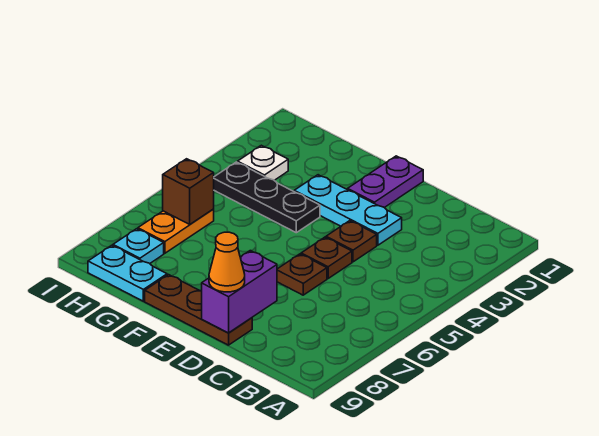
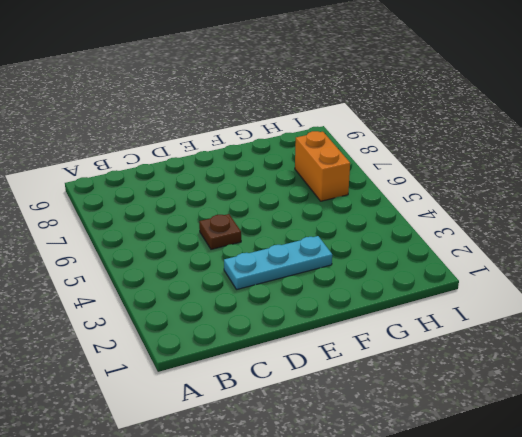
orange brick H6:H7 level 1 -> orange plate H6:H7 level 1
none -> brown plate D4 level 1
none -> brown plate D6 level 1
none -> brown plate D9:F9 level 1

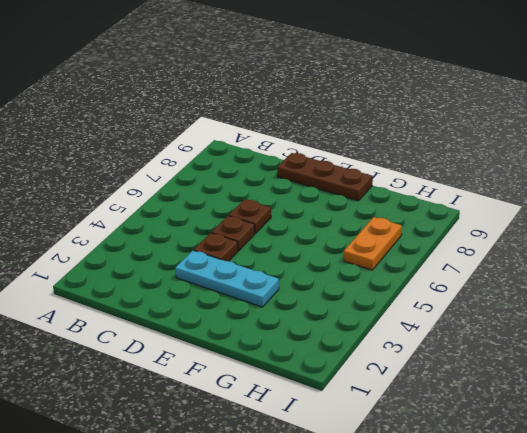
none -> purple plate E1:E2 level 1
none -> black plate F4:H4 level 1
none -> cyan plate G9:H9 level 1

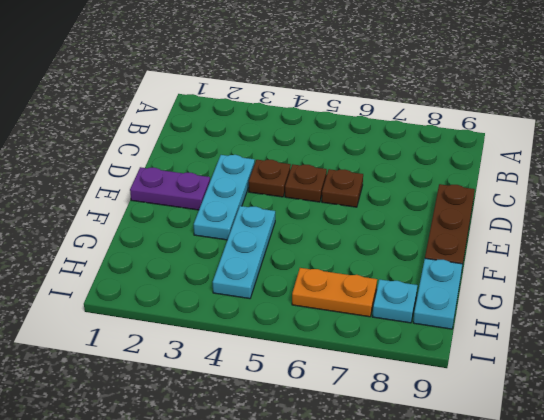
cyan plate F4:H4 level 1 -> black plate F4:H4 level 1
none -> white plate H3 level 1
none -> purple brick D8:D9 level 2
none -> brown brick H6 level 2

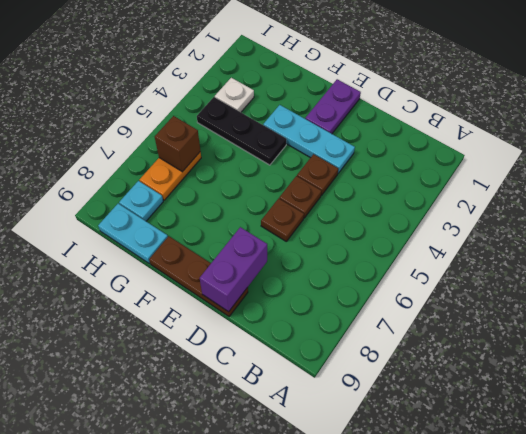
none -> orange cone D9 level 3

